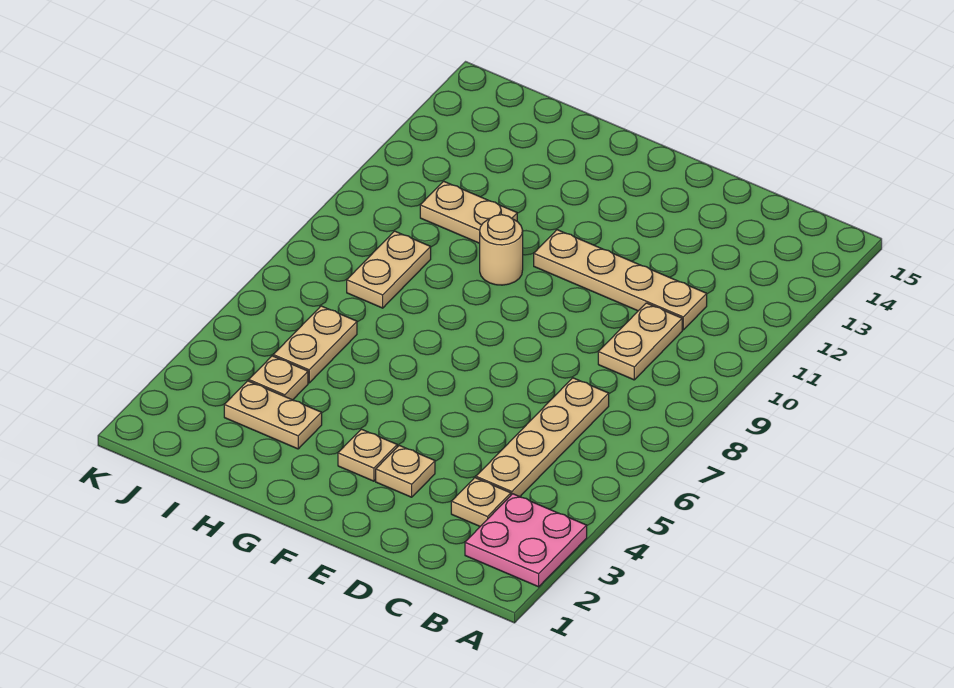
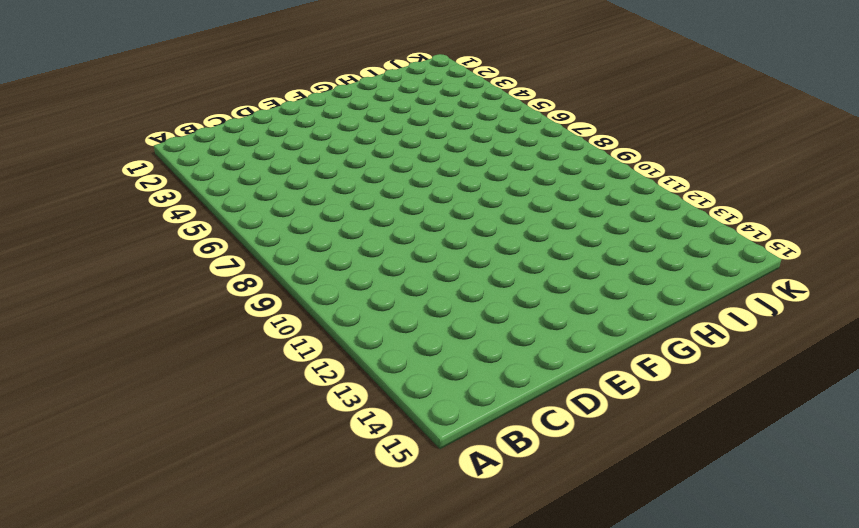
none -> pink plate A2:B3 level 1
none -> tan plate C3 level 1
none -> tan plate C4:C7 level 1

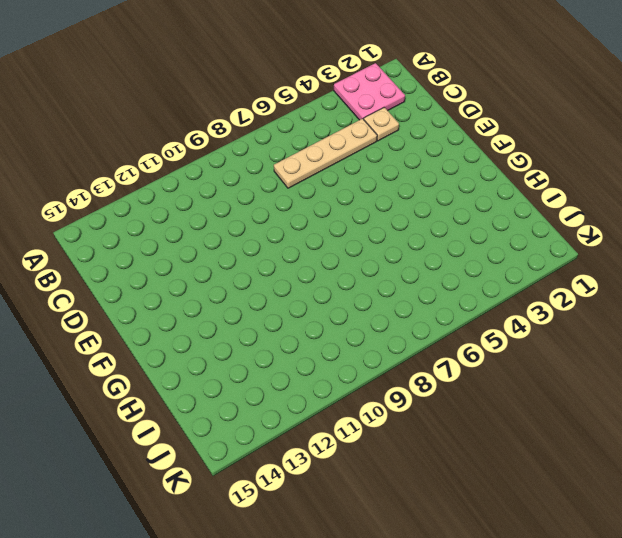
none -> tan plate C9:C10 level 1
none -> tan plate C11:F11 level 1
none -> tan plate E3 level 1

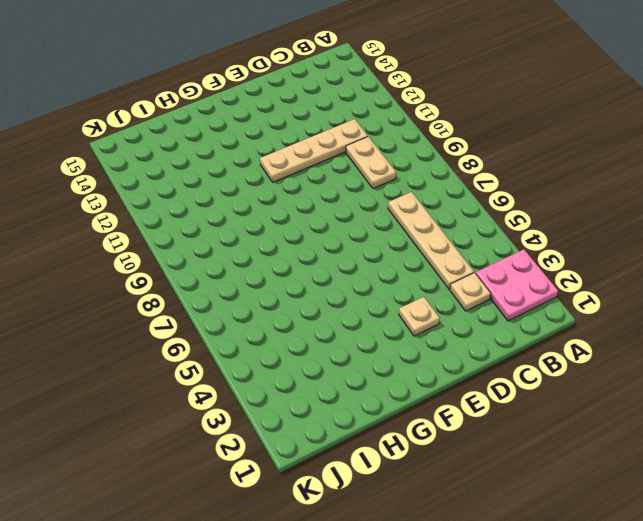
none -> tan plate F3 level 1
none -> tan round brick G10 level 1
none -> tan plate H3:I3 level 1

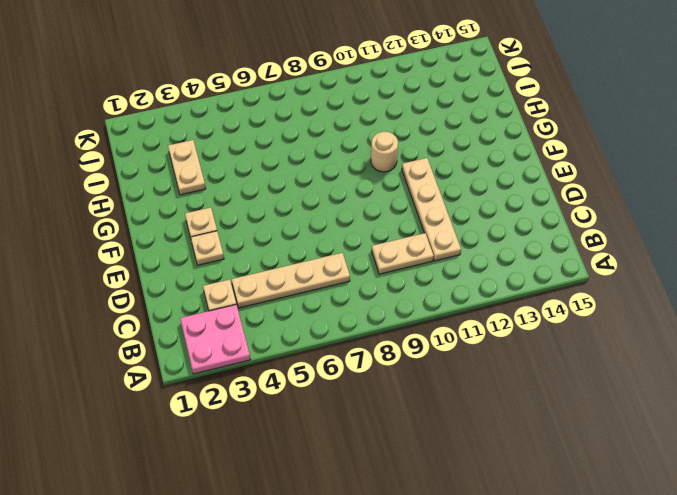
none -> tan plate H11:I11 level 1
none -> tan plate I4 level 1
none -> tan plate I5:I6 level 1

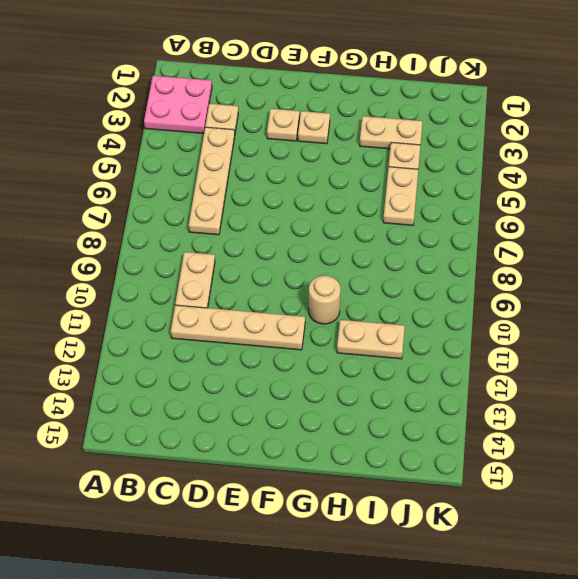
none -> tan plate I8:I9 level 1

